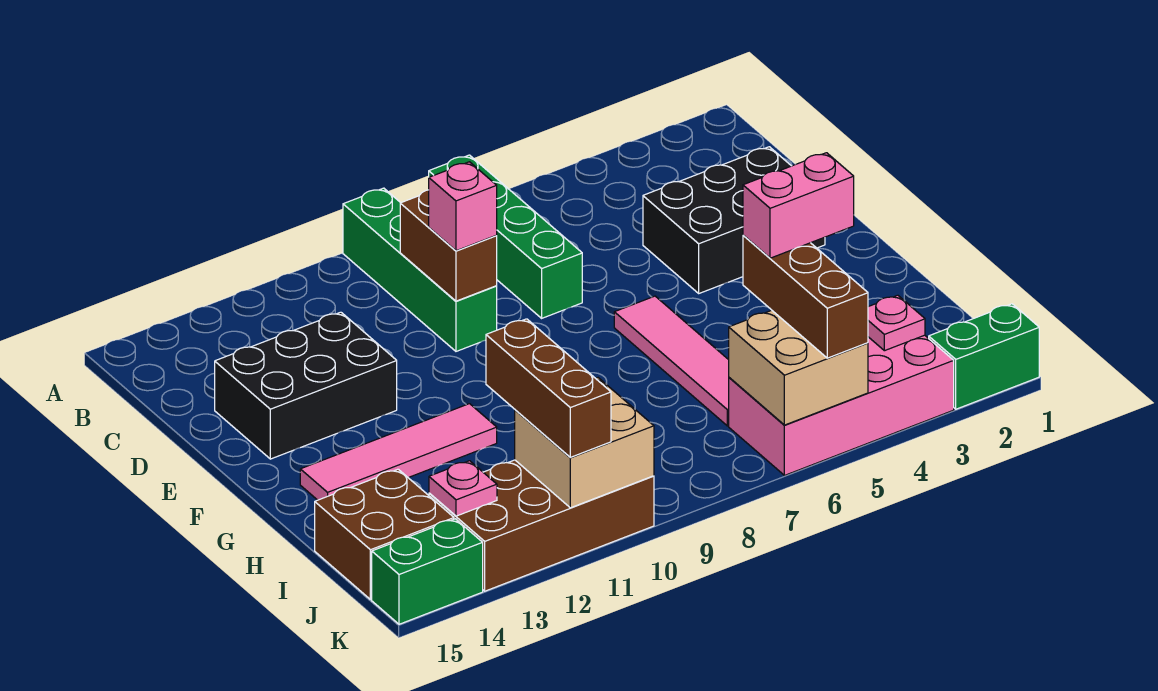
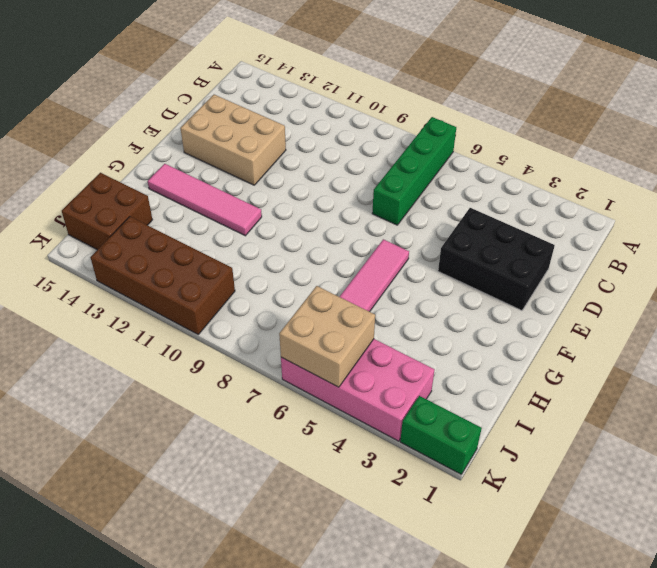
tan brick D12:E14 level 1 -> black brick D12:E14 level 1
none -> green brick A9:D9 level 1
none -> green brick K14:K15 level 1
none -> brown brick C9:D9 level 2

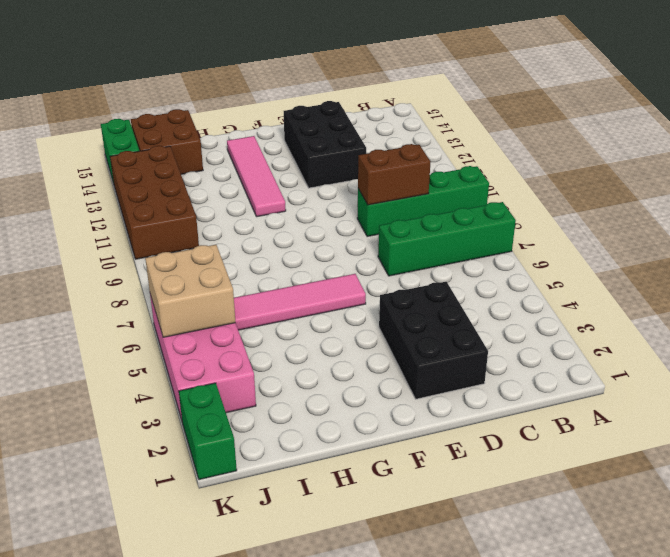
none -> pink plate J3 level 2
none -> tan brick J10:K11 level 2
none -> pink plate J13 level 2

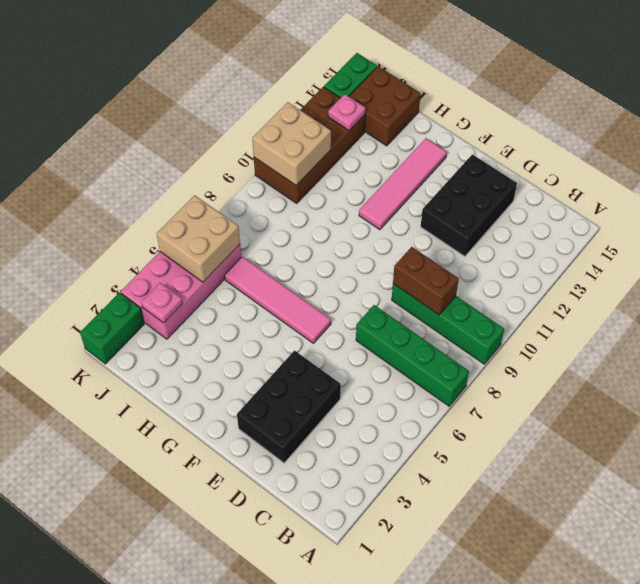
none -> pink brick D9 level 3
none -> brown brick I5:K5 level 3
none -> brown brick I11:K11 level 3

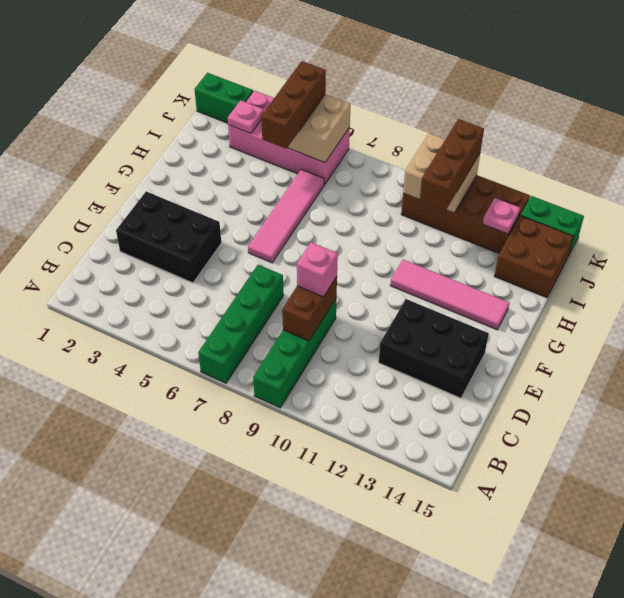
none -> pink brick I4:I5 level 4

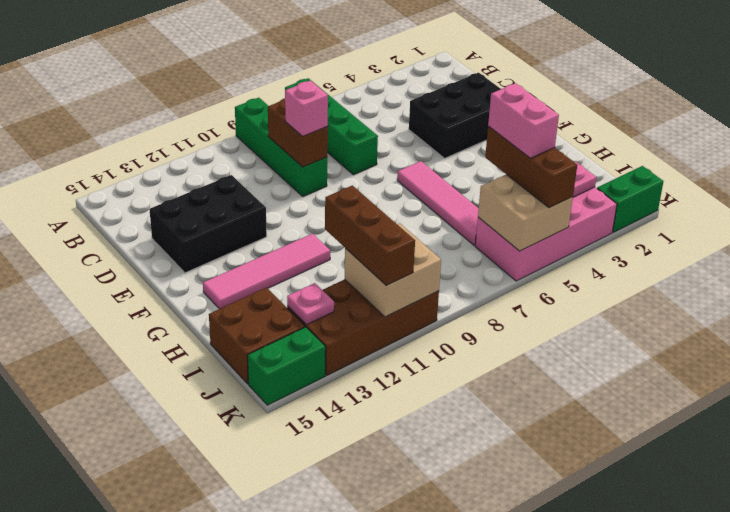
pink brick I5:J5 level 4 -> pink brick I4:I5 level 4

